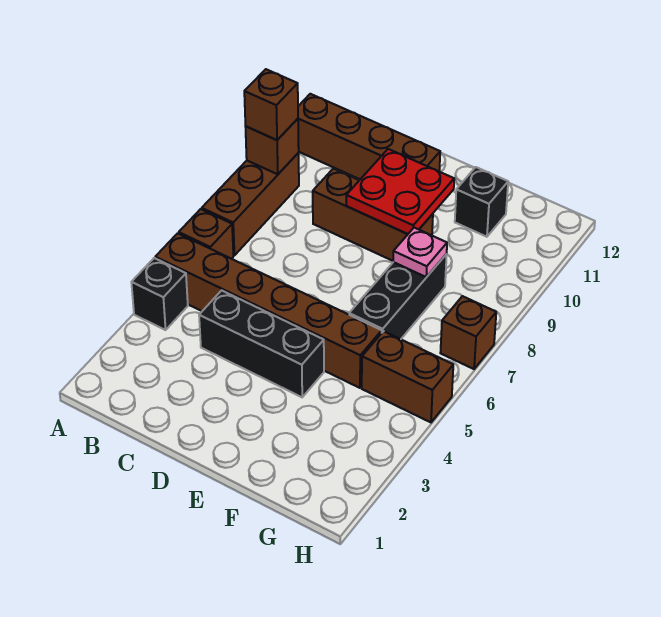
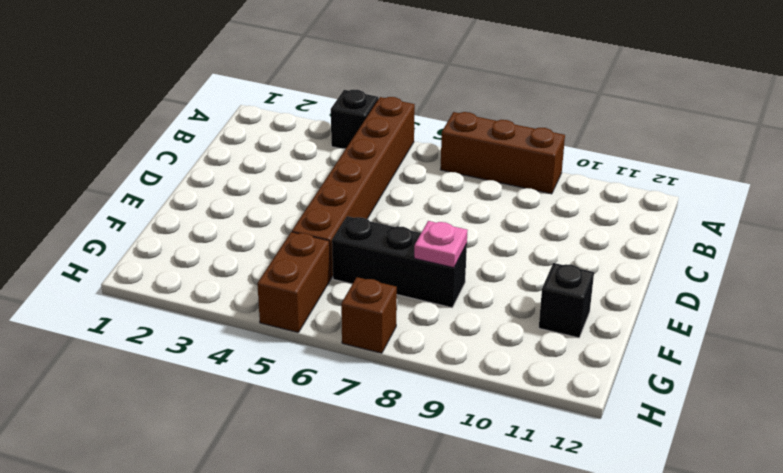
none -> brown brick A6 level 1
none -> brown brick A11:D11 level 1
none -> black brick C4:E4 level 1

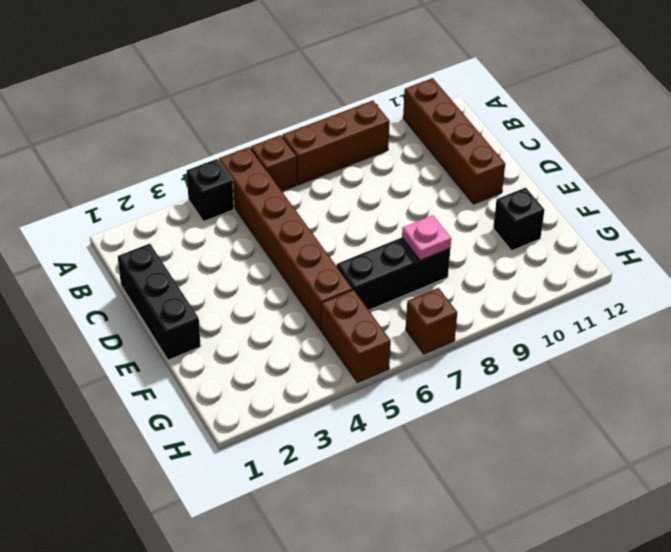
black brick C1:E1 level 1 -> black brick C4:E4 level 1
none -> brown brick C9:E9 level 1
none -> brown brick A9 level 2
none -> red plate D9:E10 level 2

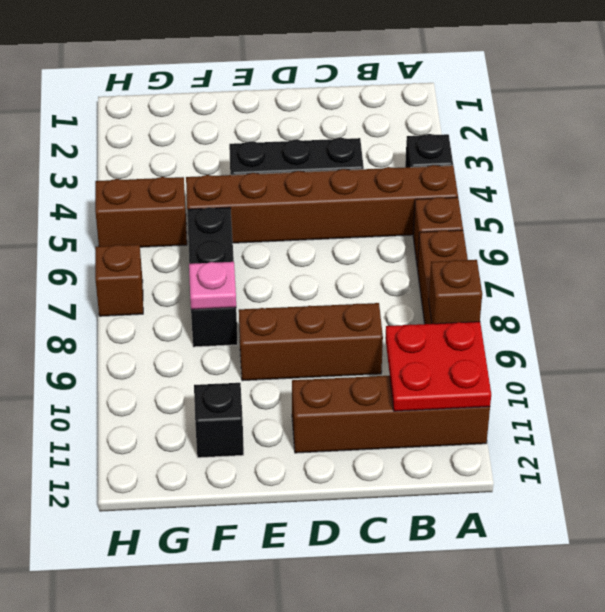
red plate A10:B11 level 2 -> red plate D9:E10 level 2
none -> brown brick A9 level 3

